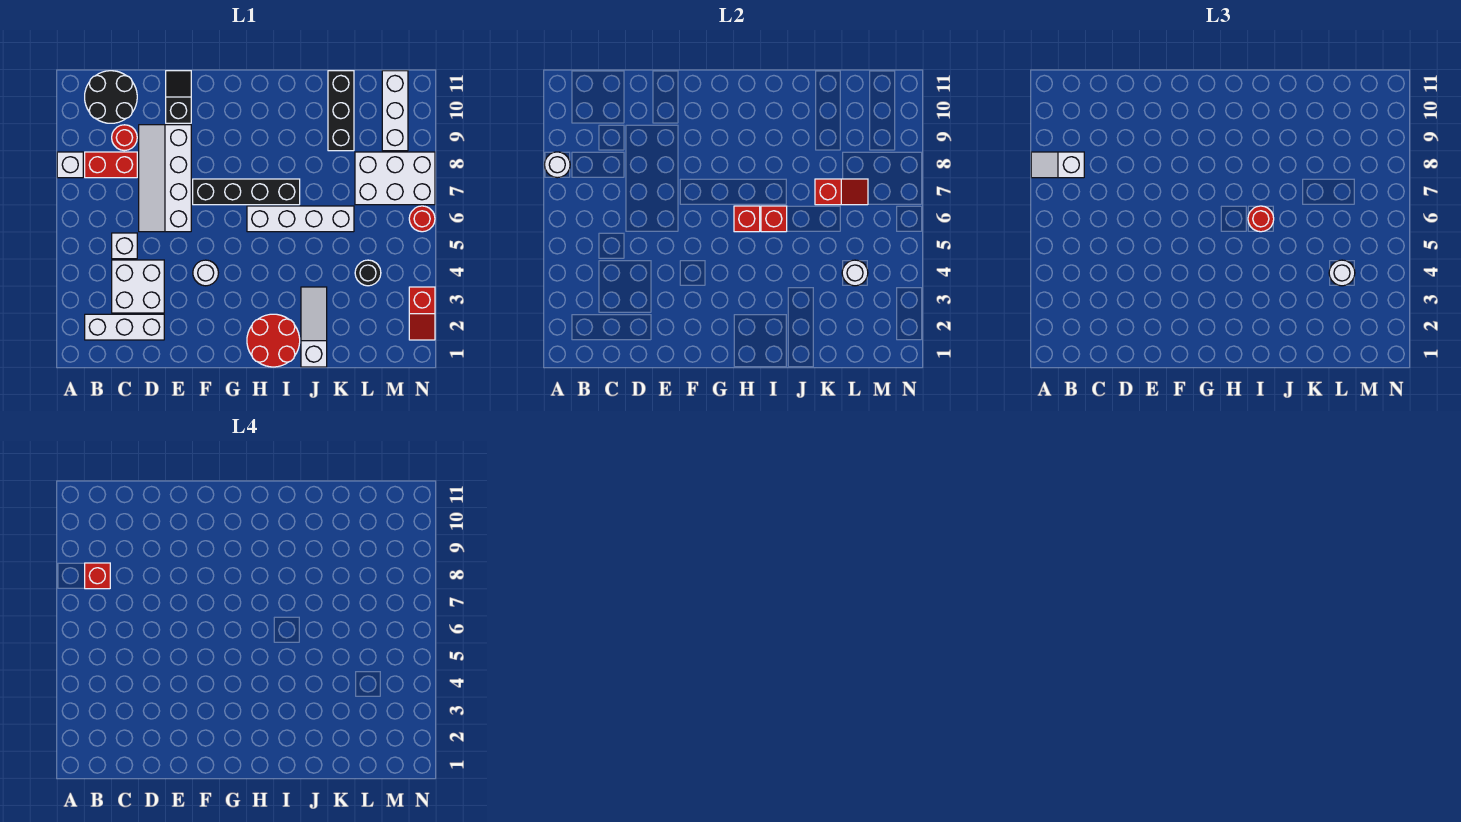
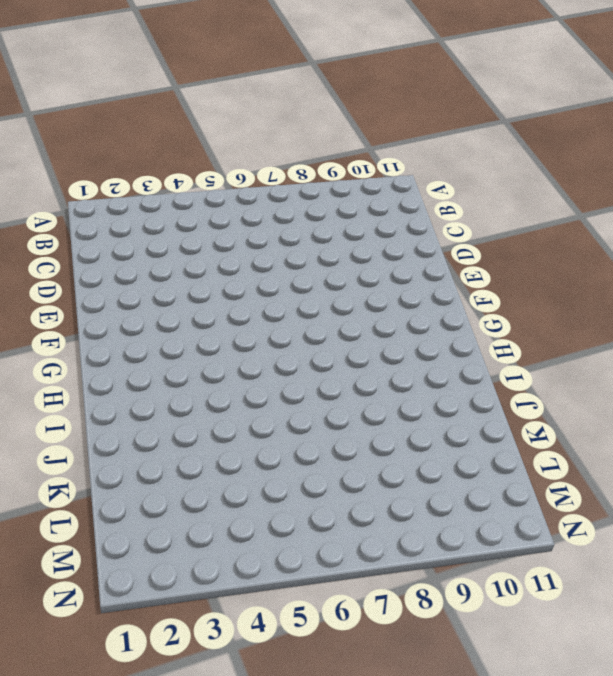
none -> white brick A8 level 1
none -> white brick B2:D2 level 1
none -> red brick B8:C8 level 1

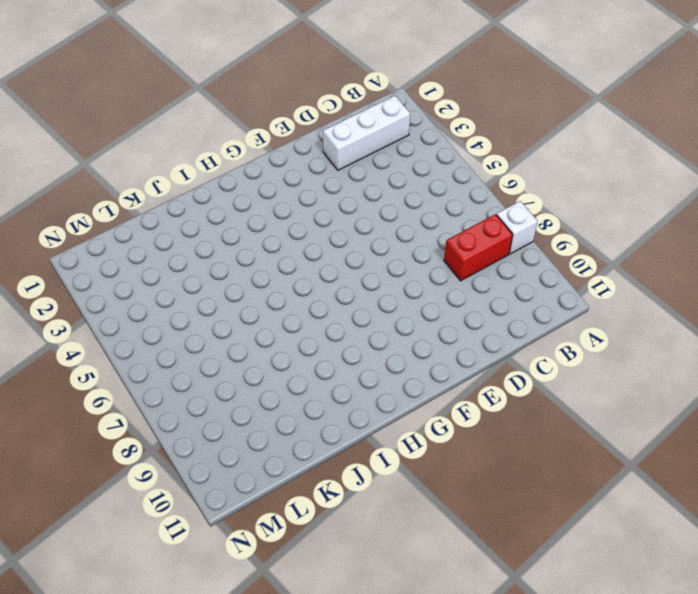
none -> black round brick B10:C11 level 1
none -> white brick C3:D4 level 1
none -> white brick C5 level 1

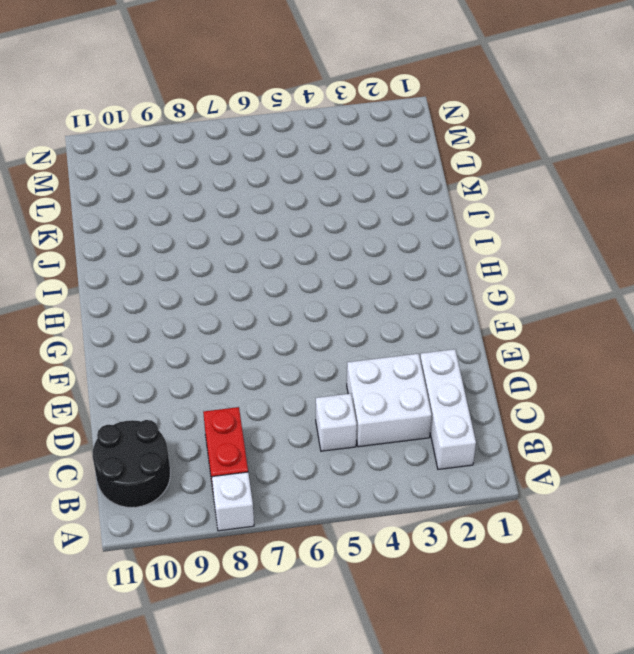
none -> red round brick C9 level 1
none -> white slope D6:E9 level 1 top E
none -> black slope E10:E11 level 1 top 10

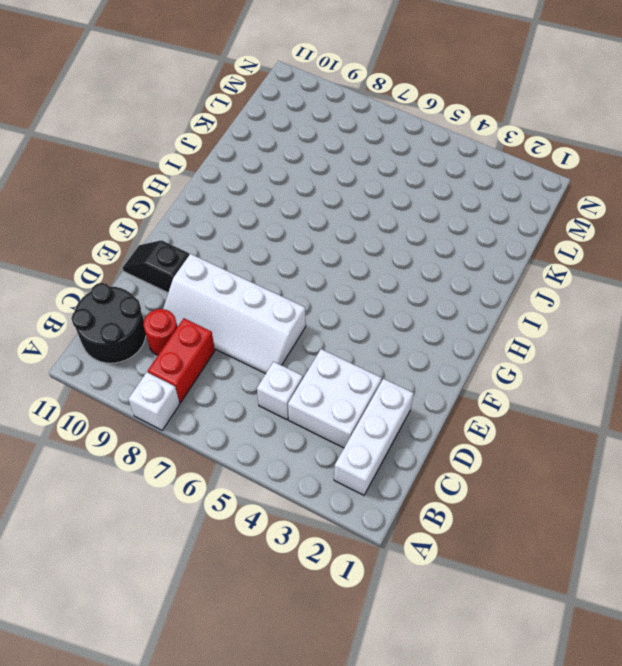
none -> white round brick F4 level 1
none -> black brick F7:I7 level 1
none -> red round brick H1:I2 level 1

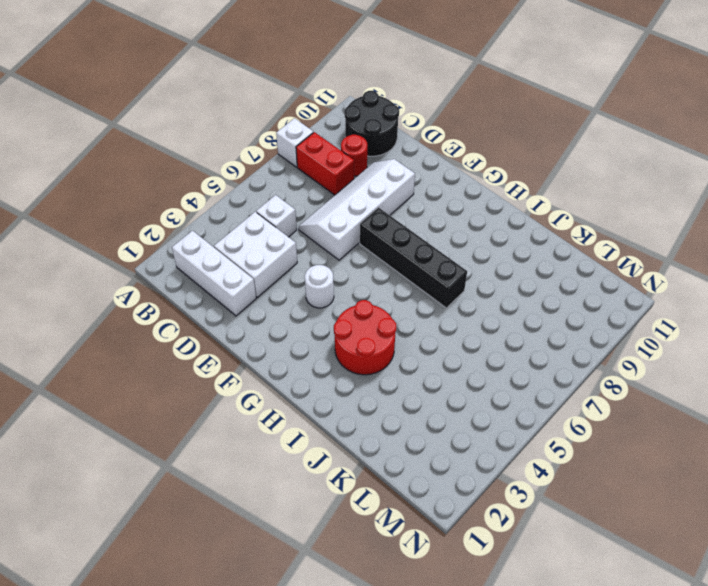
red round brick H3:I4 level 1 -> red round brick H1:I2 level 1
none -> black slope E10:E11 level 1 top 10
none -> white brick H6:K6 level 1
none -> white slope J1:J3 level 1 top 1

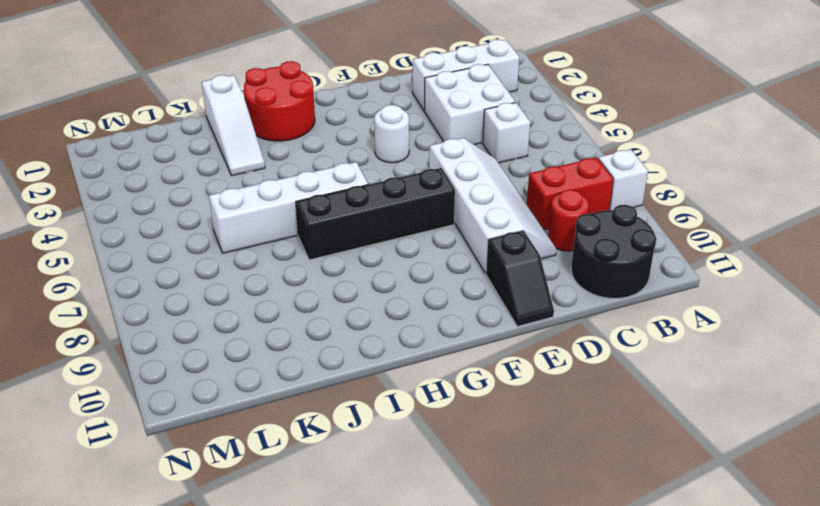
none -> black brick K9:K11 level 1
none -> black round brick L4 level 1
none -> white brick L7:N8 level 1

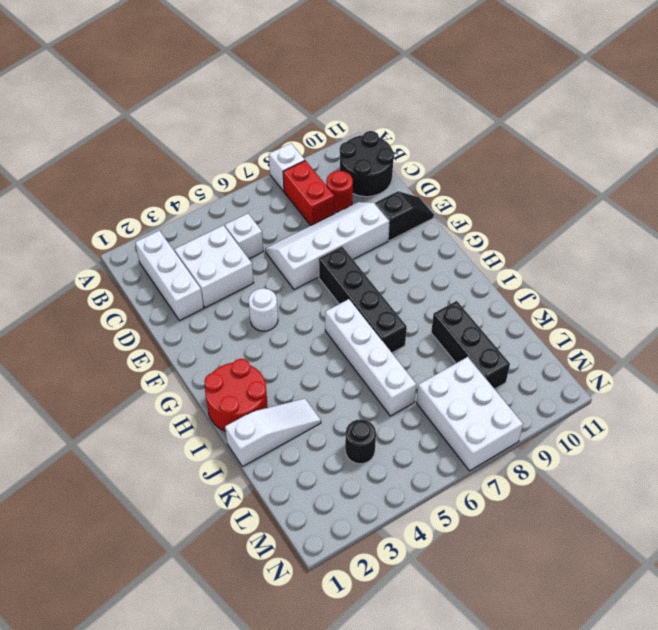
black brick J9:L9 level 1 -> black brick K9:K11 level 1
none -> white brick M9:M11 level 1
none -> red slope N2:N3 level 1 top 3
none -> red round brick N6 level 1

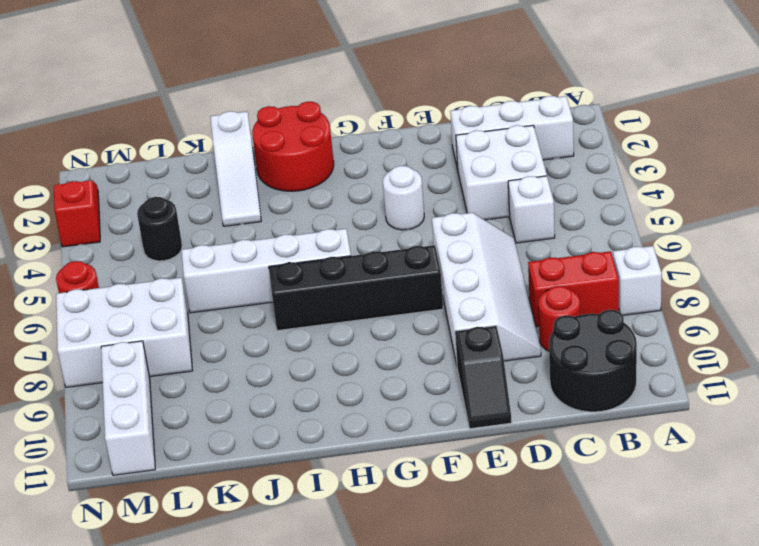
none -> black brick K9:K11 level 1
none -> white round brick A8 level 2
none -> red brick H6 level 2

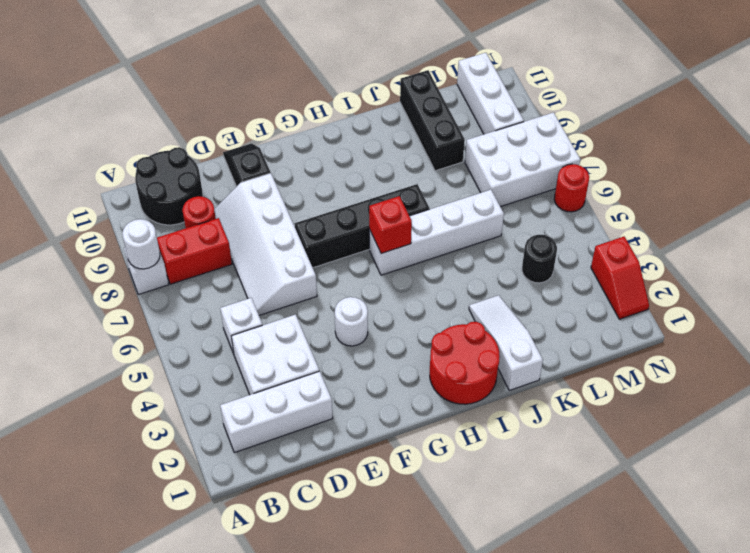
none -> red brick I6 level 2
none -> red slope K7:L7 level 2 top K
none -> white round brick L4 level 2

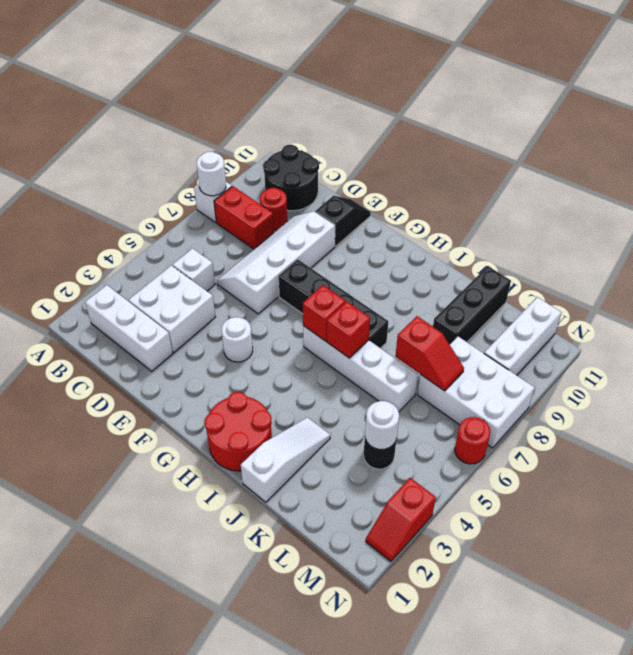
none -> white slope A8:B8 level 3 top B
none -> red round brick I6 level 3
none -> white round brick L4 level 3

